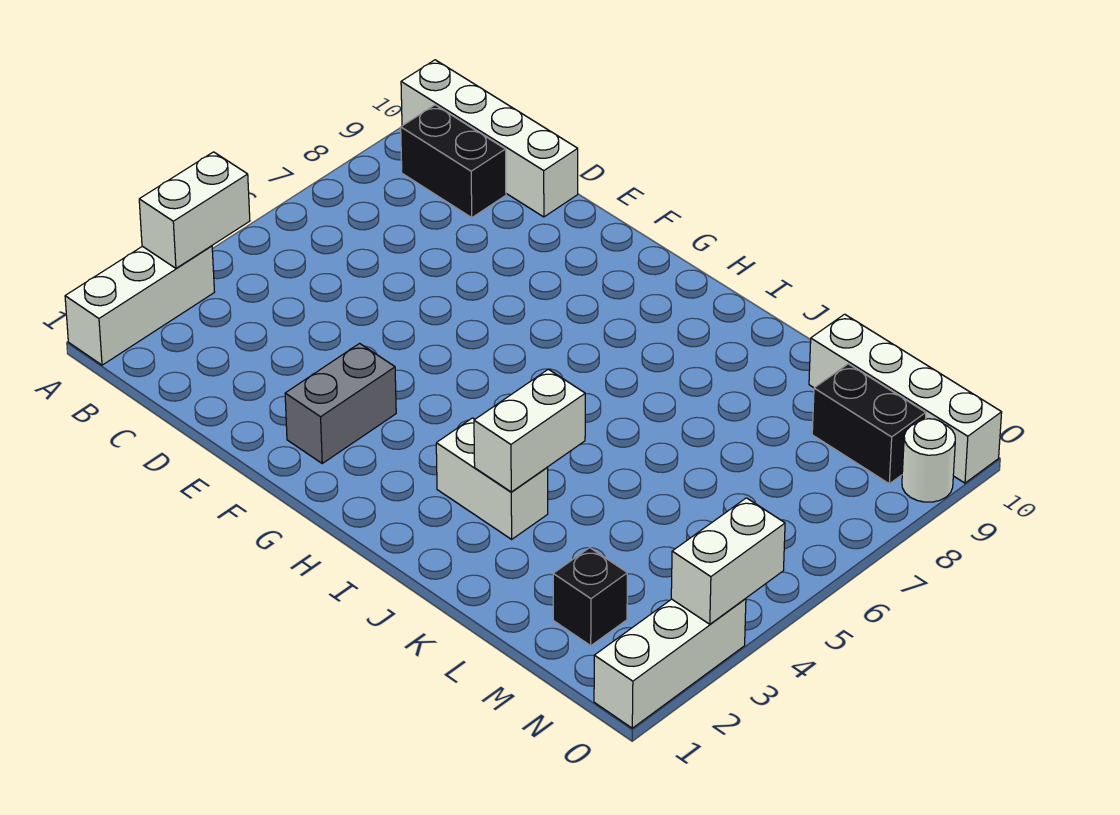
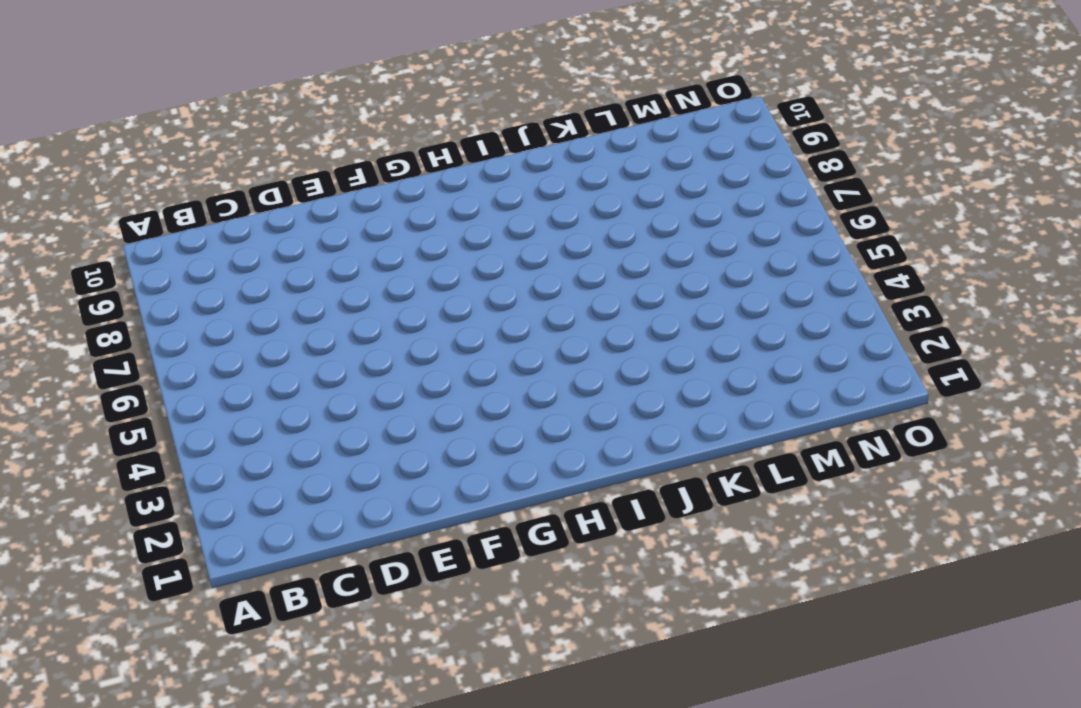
none -> white brick A1:A3 level 1
none -> white brick A10:D10 level 1
none -> black brick B9:C9 level 1

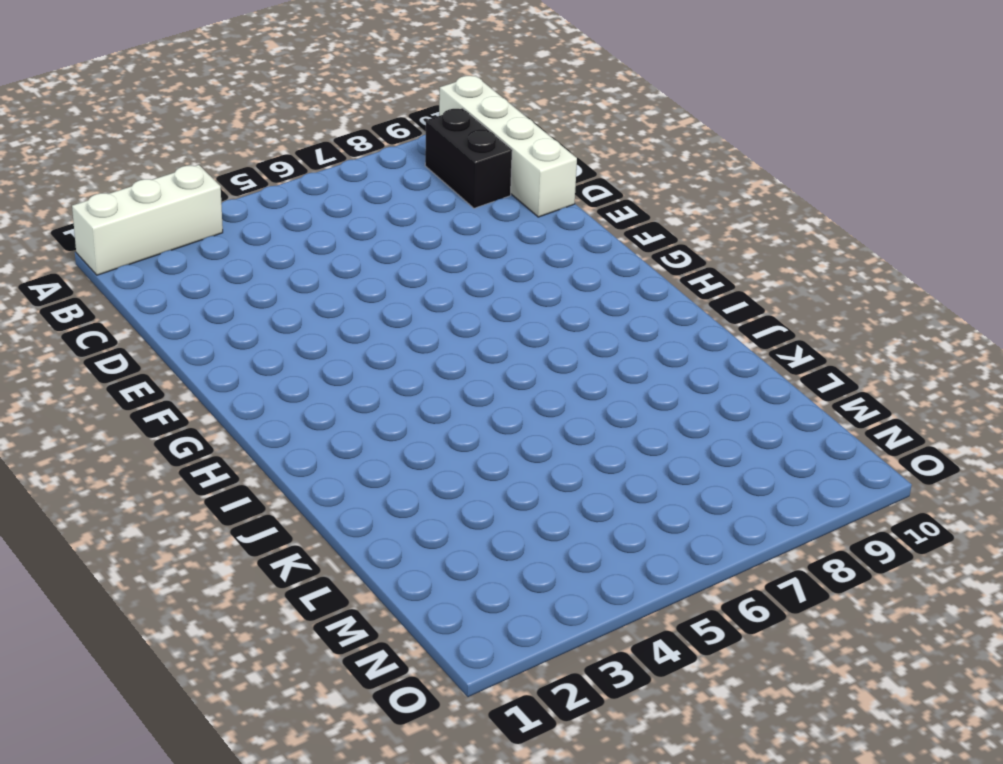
none -> grey brick F2:F3 level 1
none -> white brick I3:J3 level 1
none -> white brick L10:O10 level 1

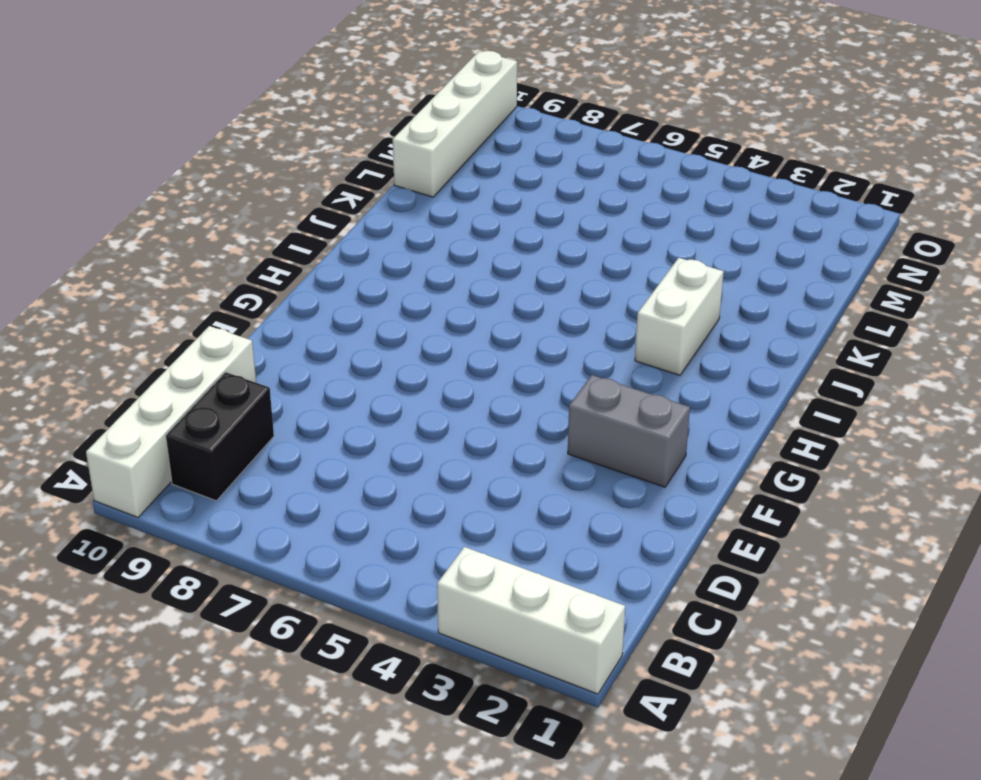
none -> black brick M2 level 1
none -> black brick M9:N9 level 1
none -> white brick O1:O3 level 1

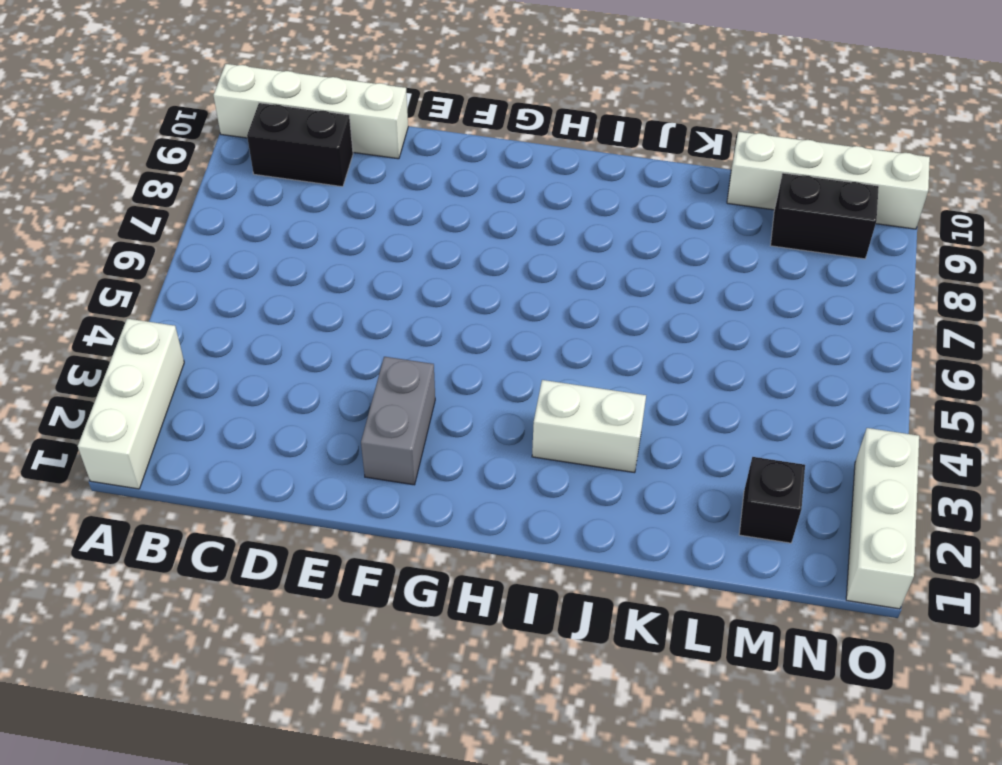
none -> white round brick O9 level 1
none -> white brick A3:A4 level 2
none -> white brick J3:J4 level 2

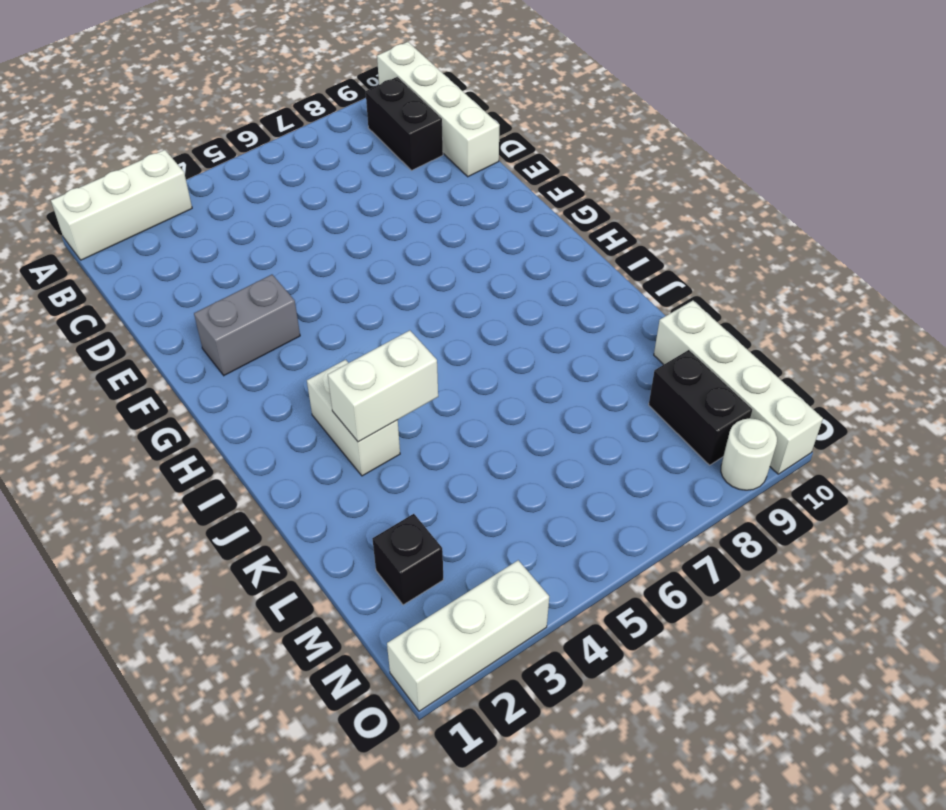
none -> white brick A3:A4 level 2
none -> white brick O3:O4 level 2

